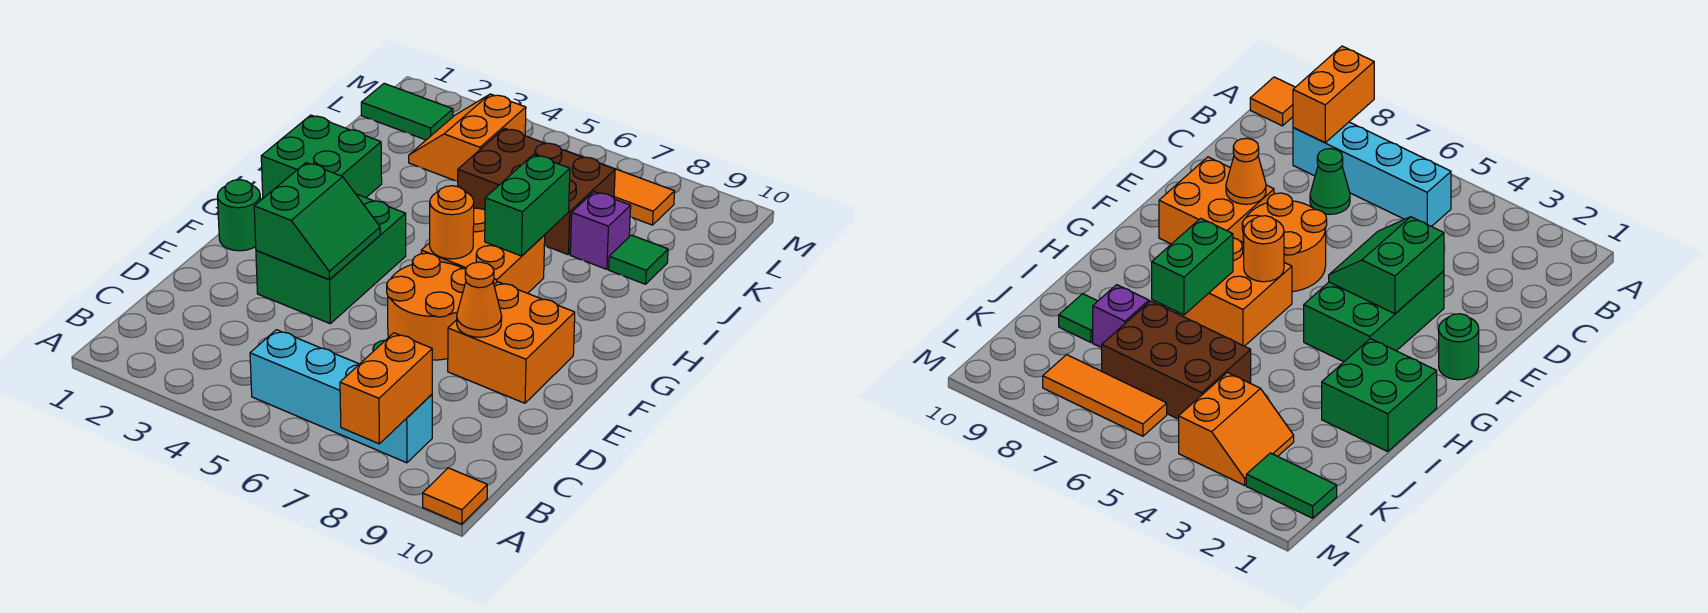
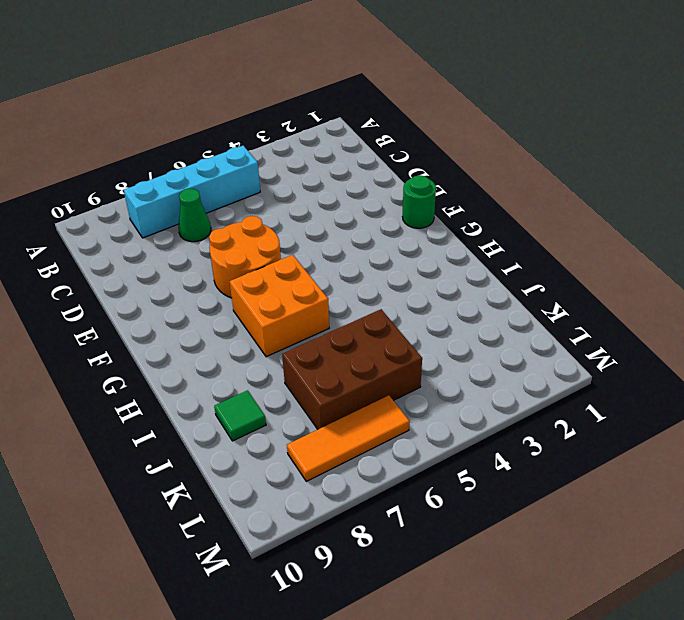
none -> orange tile A10 level 1
none -> green brick E3:G4 level 1
none -> orange brick E8:F9 level 1

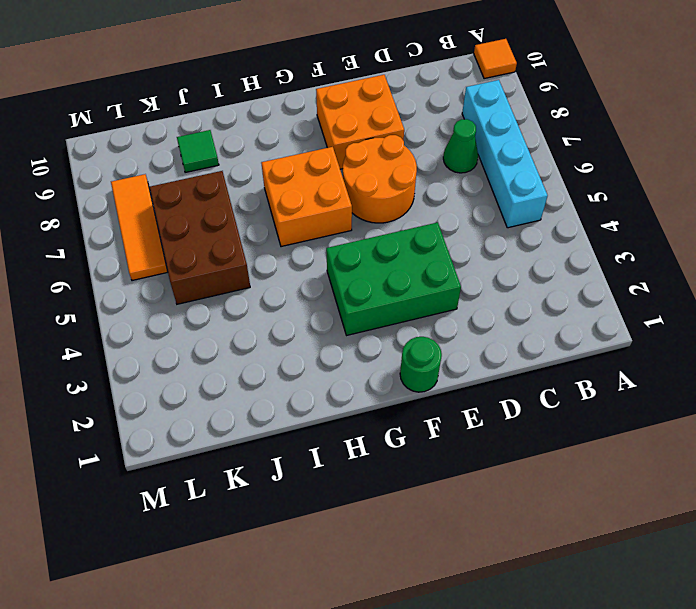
none -> green brick H1:I2 level 1
none -> purple brick J8 level 1
none -> orange slope K3:L4 level 1 top 4

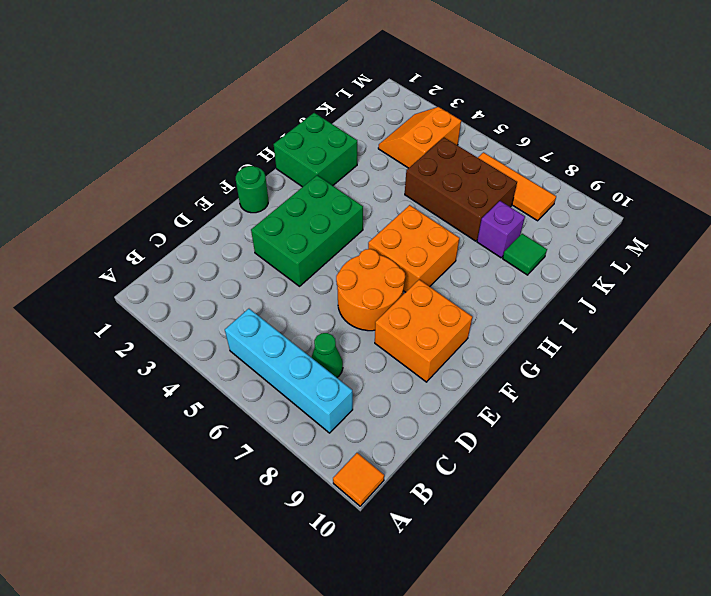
none -> green tile L1:L2 level 1
none -> orange brick A8:B8 level 2
none -> green slope E3:F4 level 2 top 3

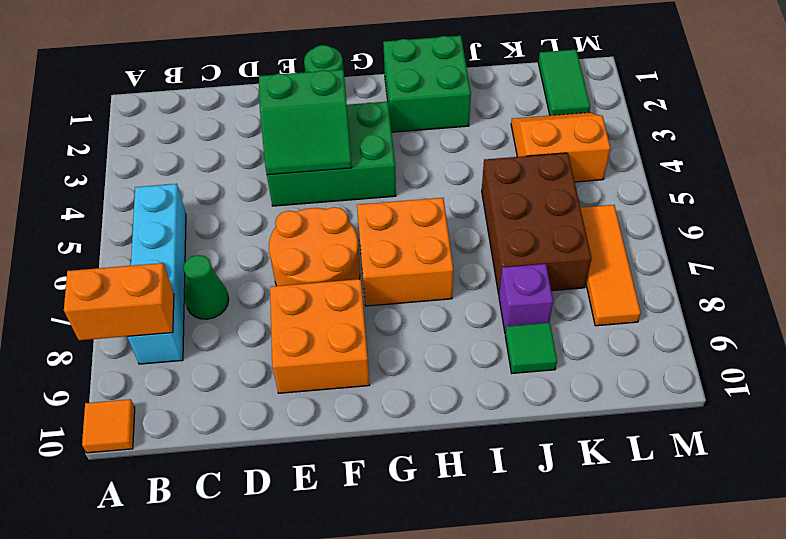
none -> orange cone E8 level 2
none -> orange round brick G6 level 2
none -> green brick H7:I7 level 2

